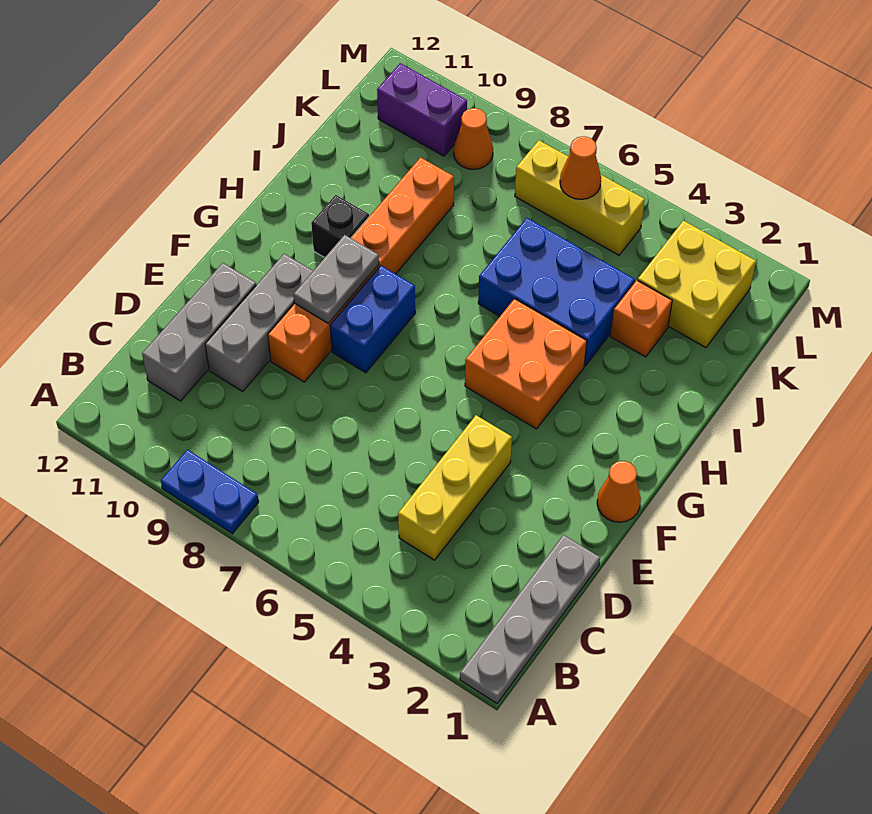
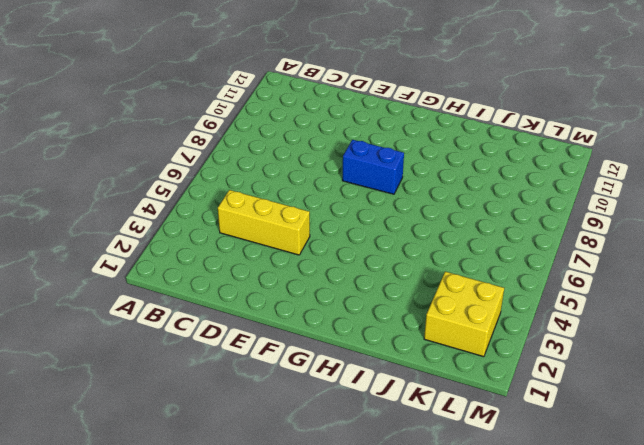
none -> grey plate A1:D1 level 1
none -> blue plate A8:A9 level 1
none -> grey brick C11:E11 level 1

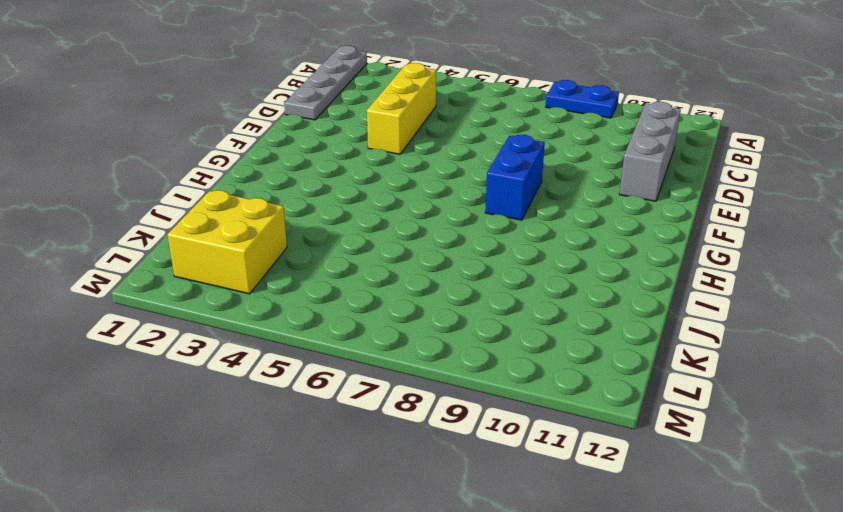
none -> grey brick D10:F10 level 1
none -> orange brick E9:J9 level 1
none -> orange cone F1 level 1

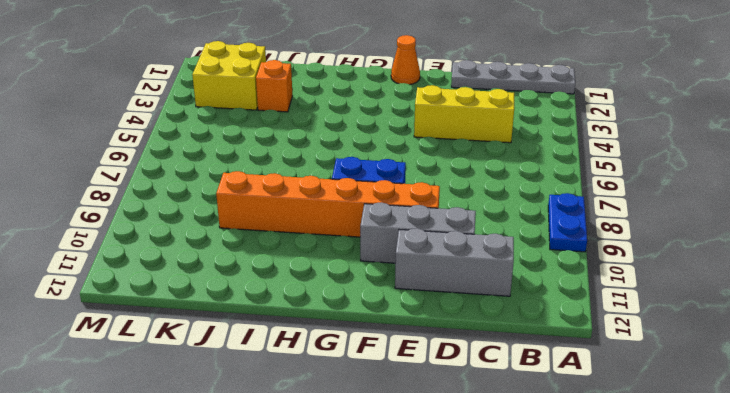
none -> orange brick G4:H5 level 1
none -> black brick H10 level 1
none -> blue brick I4:J6 level 1

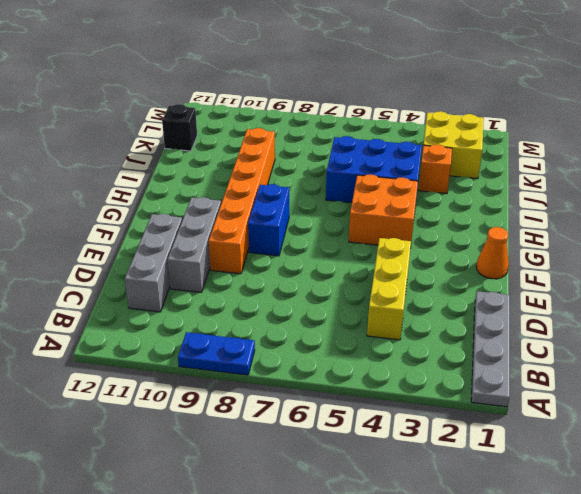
black brick K12 level 1 -> black brick H10 level 1
none -> yellow brick L5:L7 level 1
none -> orange cone L9 level 1
none -> purple brick L10:L11 level 1

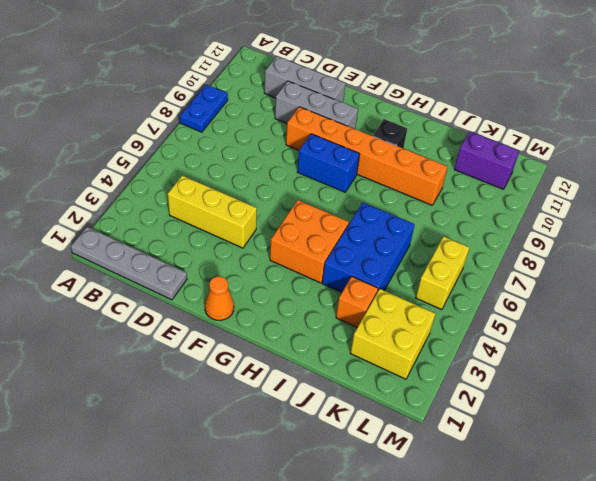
purple brick K11:L11 level 1 -> purple brick L10:L11 level 1
yellow brick L5:L6 level 1 -> yellow brick L5:L7 level 1
none -> orange cone L9 level 1
none -> grey plate F9:G9 level 2
none -> orange cone L6 level 2

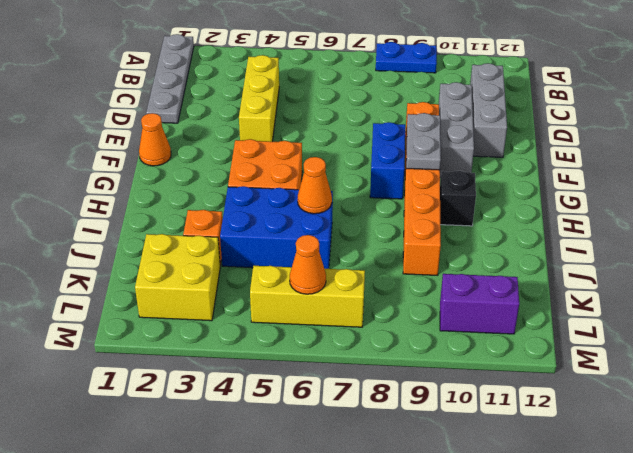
orange cone I6 level 2 -> orange cone L9 level 1

